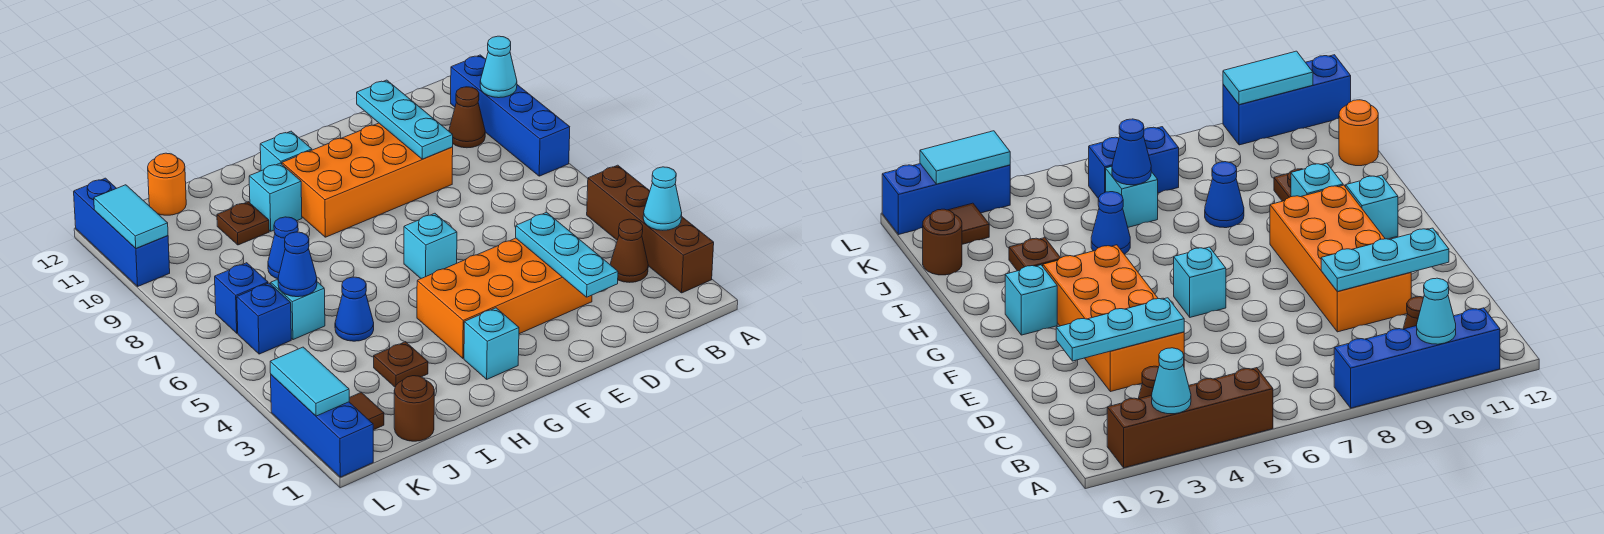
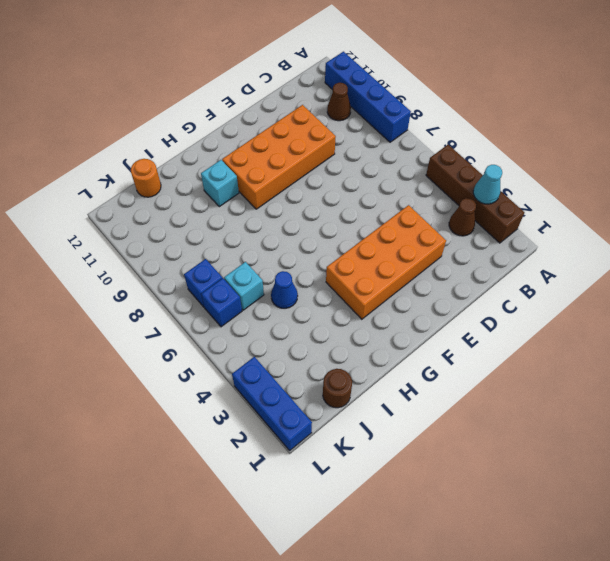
none -> cyan brick F6 level 1
none -> cyan brick G2 level 1
none -> cyan brick G11 level 1

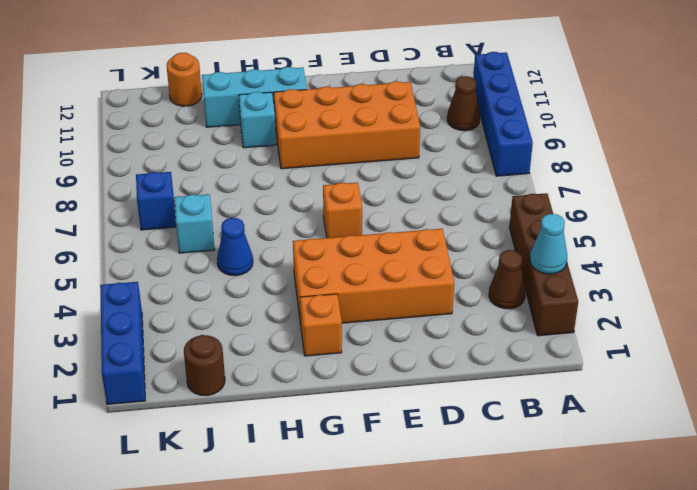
orange brick F6 level 1 -> cyan brick F6 level 1
orange brick G2 level 1 -> cyan brick G2 level 1
cyan brick G11:I11 level 1 -> cyan brick G11 level 1
none -> brown plate I3 level 1
none -> blue cone I8 level 1
none -> brown plate I10 level 1

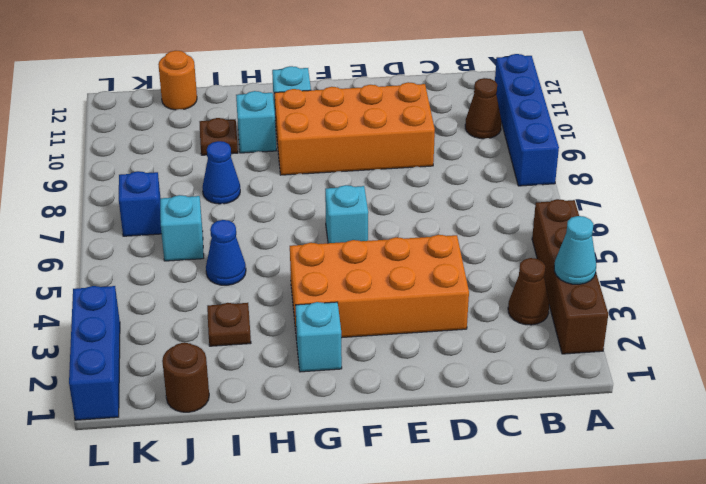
none -> brown tile K2 level 1
none -> blue brick K6 level 1
none -> blue brick L10:L12 level 1

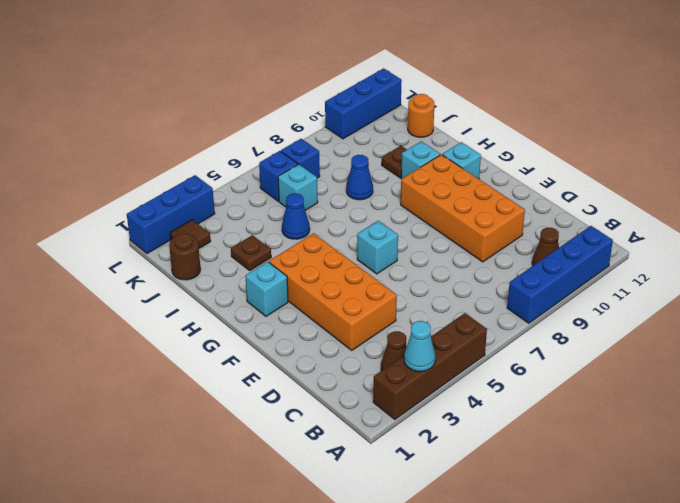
none -> cyan cone A10 level 2
none -> cyan plate D2:D4 level 2
none -> cyan plate D9:D11 level 2

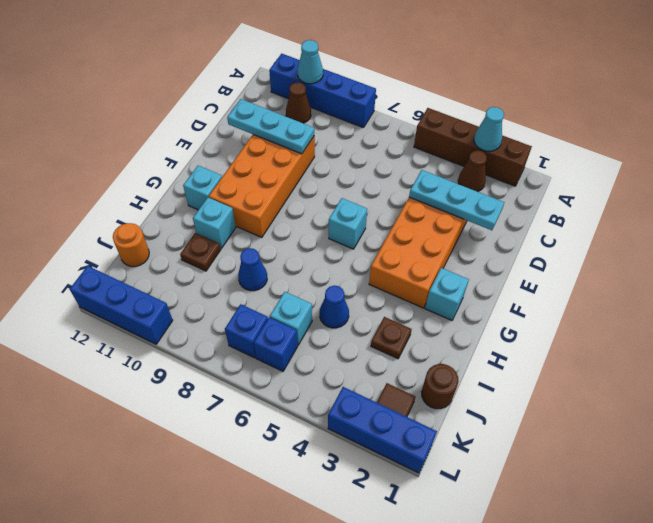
none -> blue cone J6 level 2
none -> cyan tile L2:L3 level 2
none -> cyan tile L10:L11 level 2

